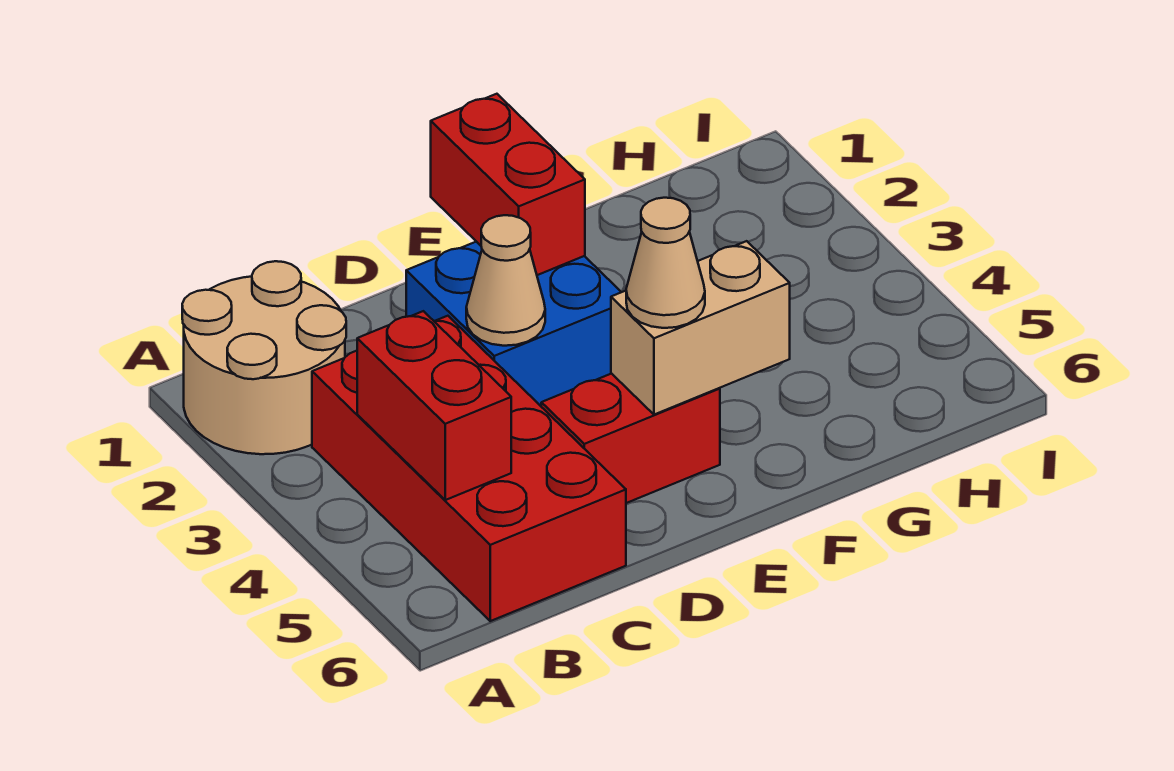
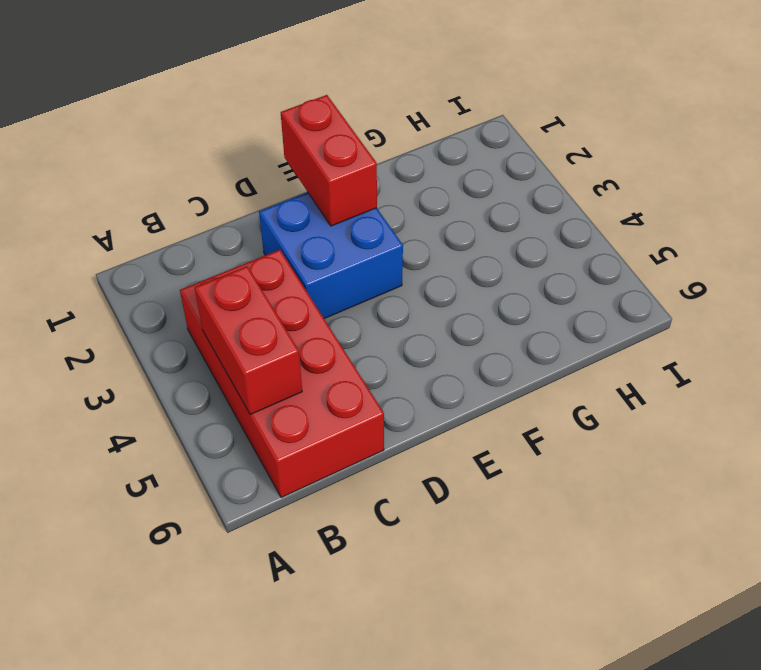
none -> tan round brick A1:B2 level 1
none -> red brick D5:E5 level 1

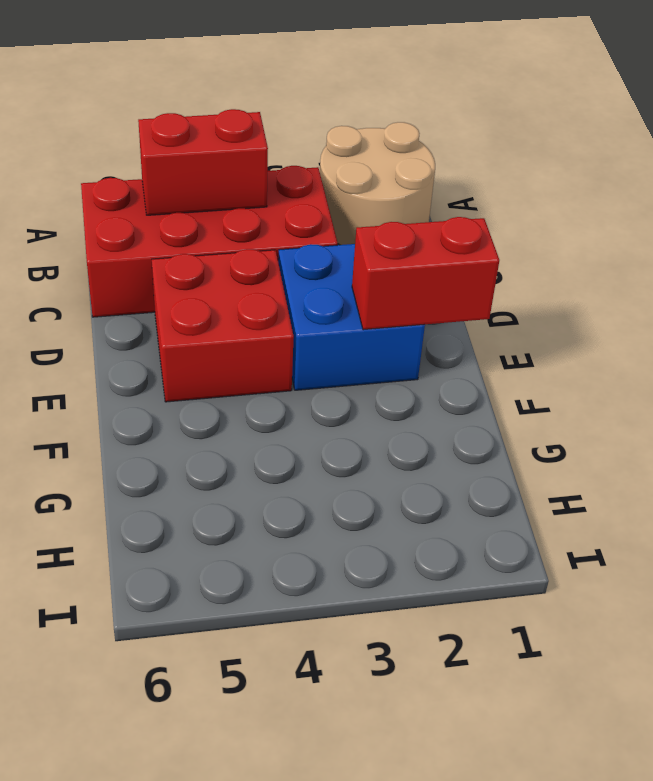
red brick D4:E5 level 1 -> red brick D5:E5 level 1
none -> tan cone D3 level 2
none -> tan brick E5:F5 level 2

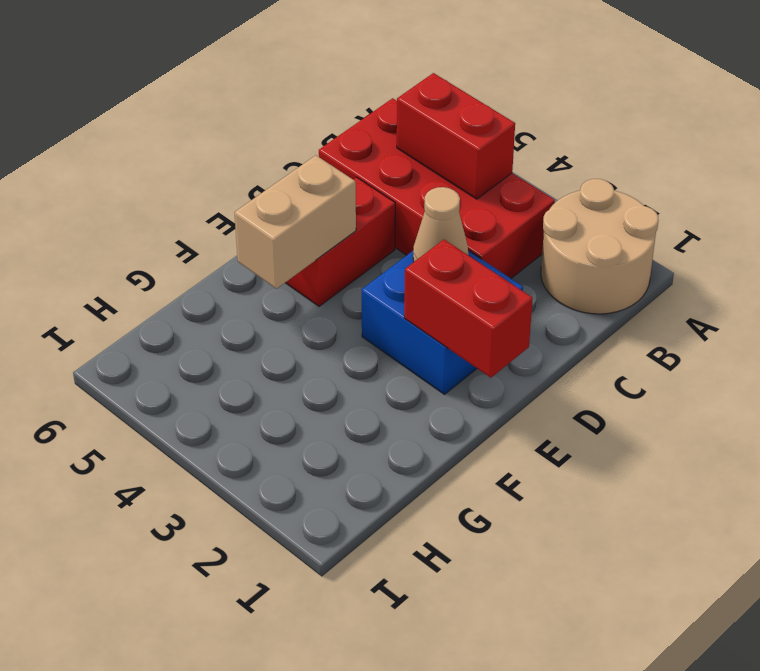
none -> tan cone E5 level 3

